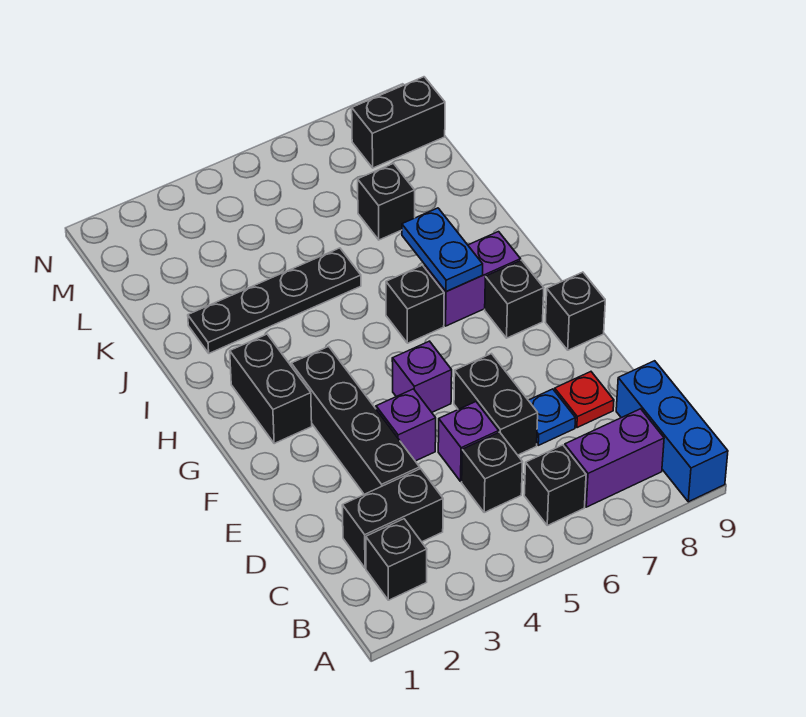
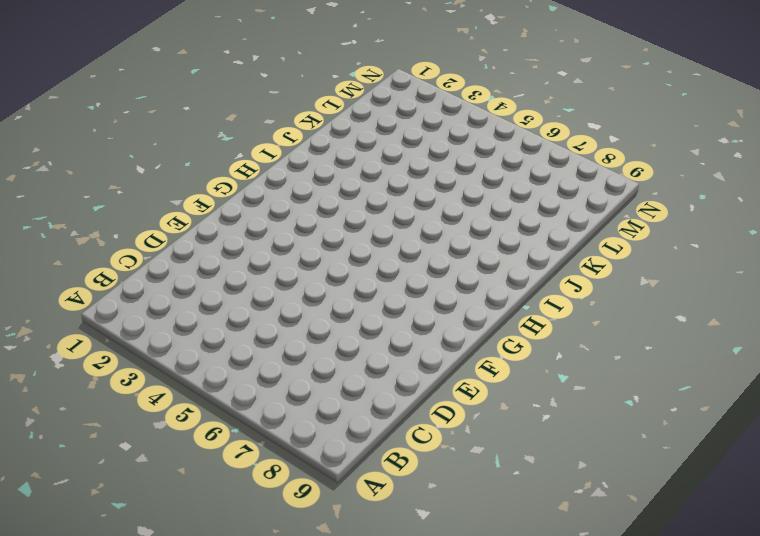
none -> blue brick A9:C9 level 1
none -> black brick B2 level 1
none -> black brick B6 level 1

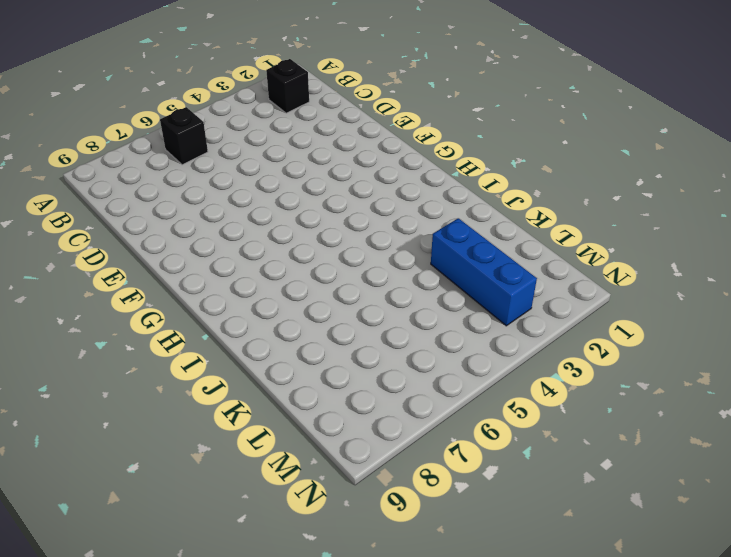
blue brick K3:M3 level 1 -> blue brick A9:C9 level 1
none -> purple brick B7:B8 level 1
none -> black brick C2:C3 level 1
none -> black brick C5 level 1

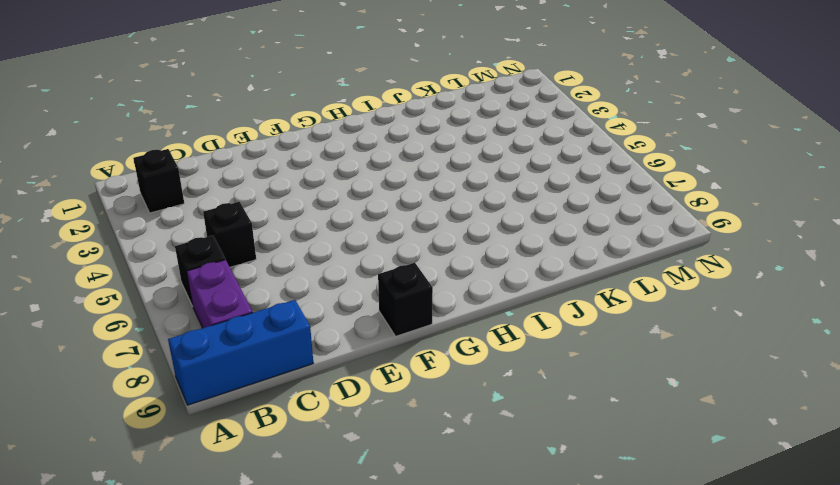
none -> black brick C2:C3 level 1
none -> black brick D3:G3 level 1
none -> purple brick D5 level 1

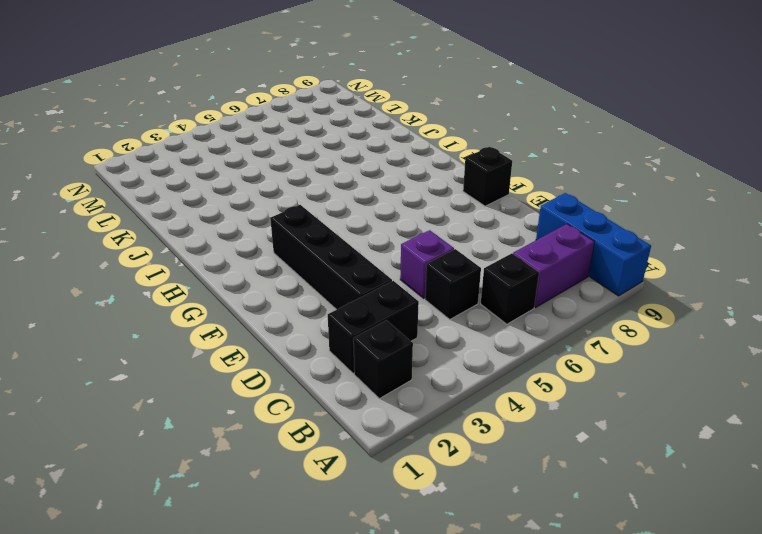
none -> black brick D6:E6 level 1
none -> blue plate D7 level 1
none -> red plate D8 level 1

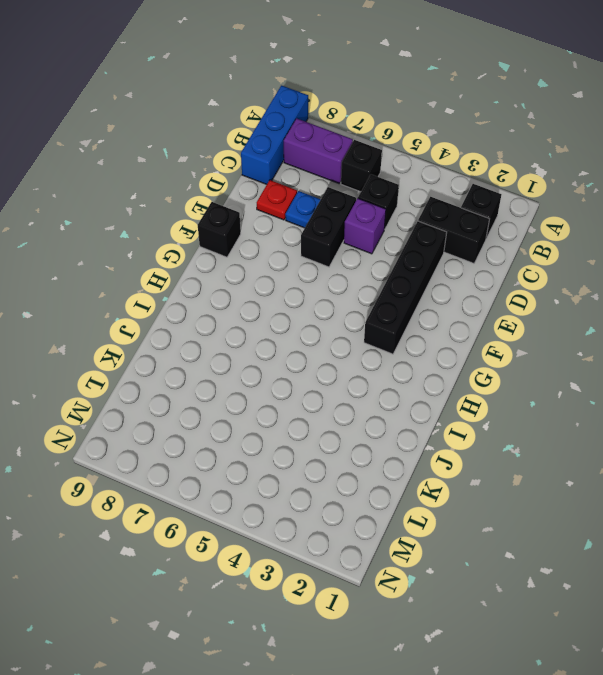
none -> purple brick E4 level 1
none -> purple brick F5 level 1
none -> black brick G2:H2 level 1

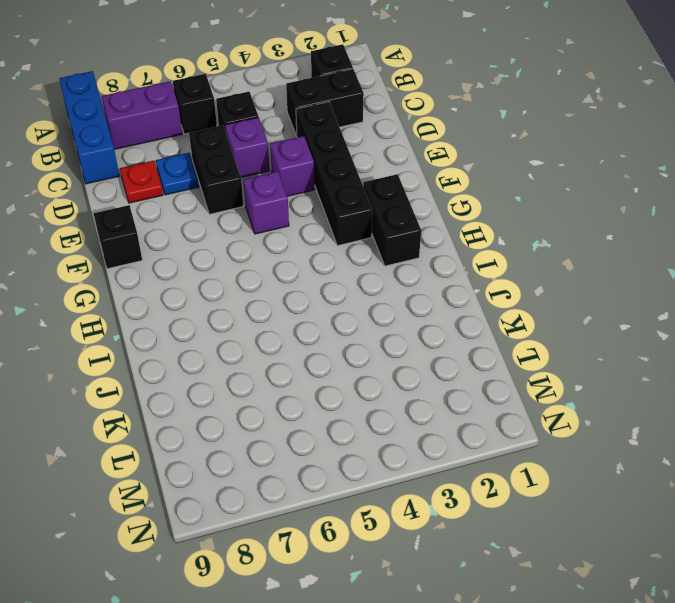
none -> black brick G8 level 1
none -> black brick H6 level 1
none -> purple brick H7:H8 level 1

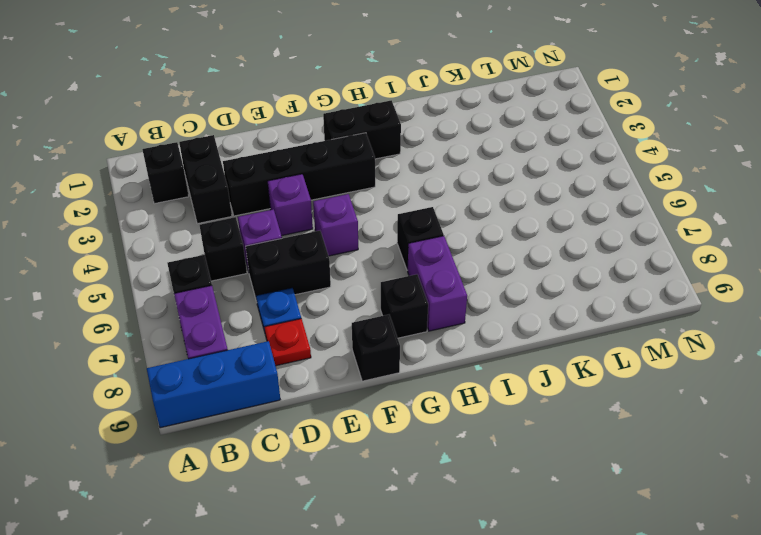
none -> black plate J2:J5 level 1
none -> black brick K7 level 1
none -> black brick M8:M9 level 1

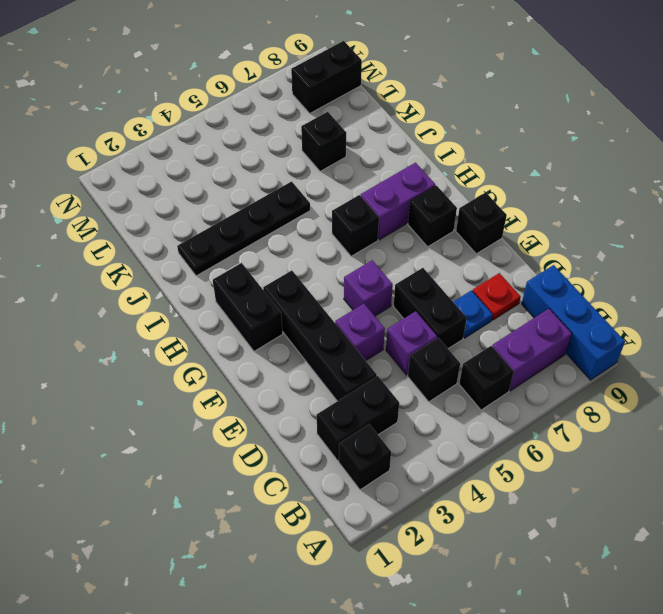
none -> blue plate H7:I7 level 2

